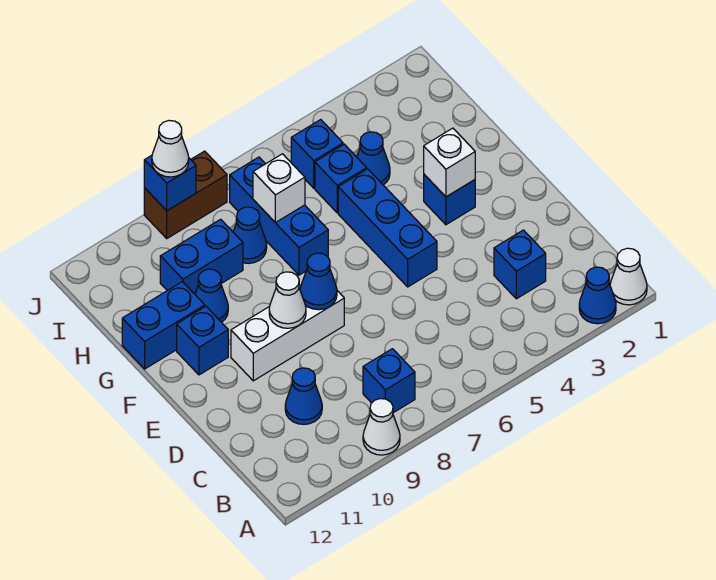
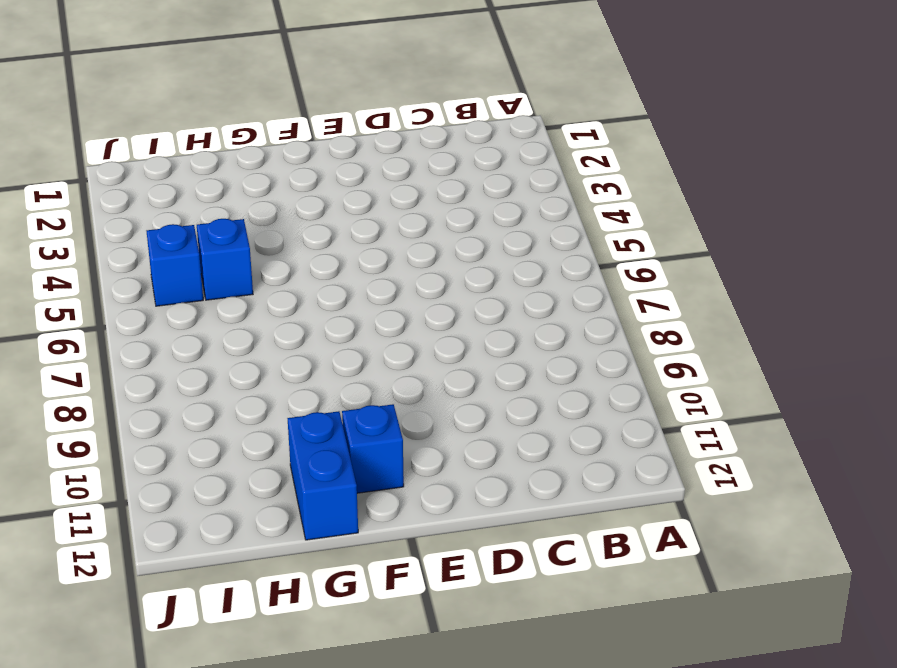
none -> white cone A1 level 1
none -> blue cone A2 level 1
none -> white cone A9 level 1

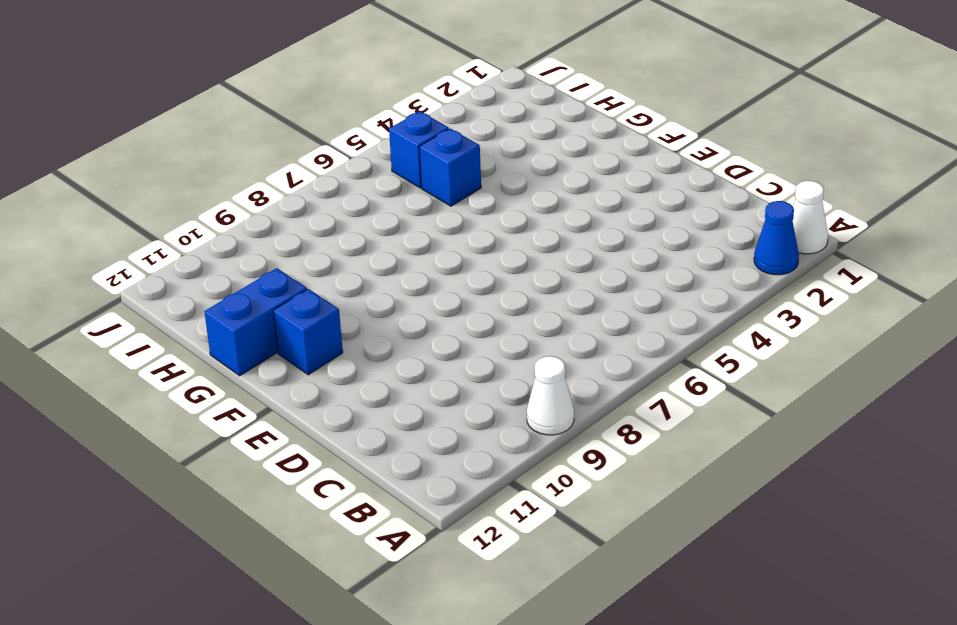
none -> blue brick B8 level 1
none -> blue brick C3 level 1
none -> blue cone C10 level 1

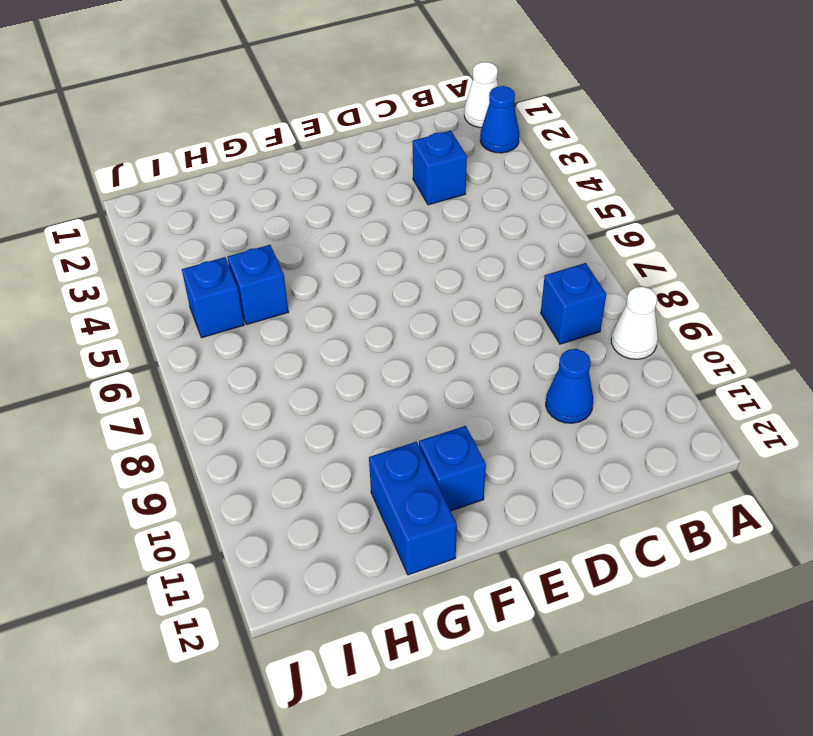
none -> blue brick E5:G5 level 1
none -> white brick E8:E10 level 1
none -> blue brick F3 level 1

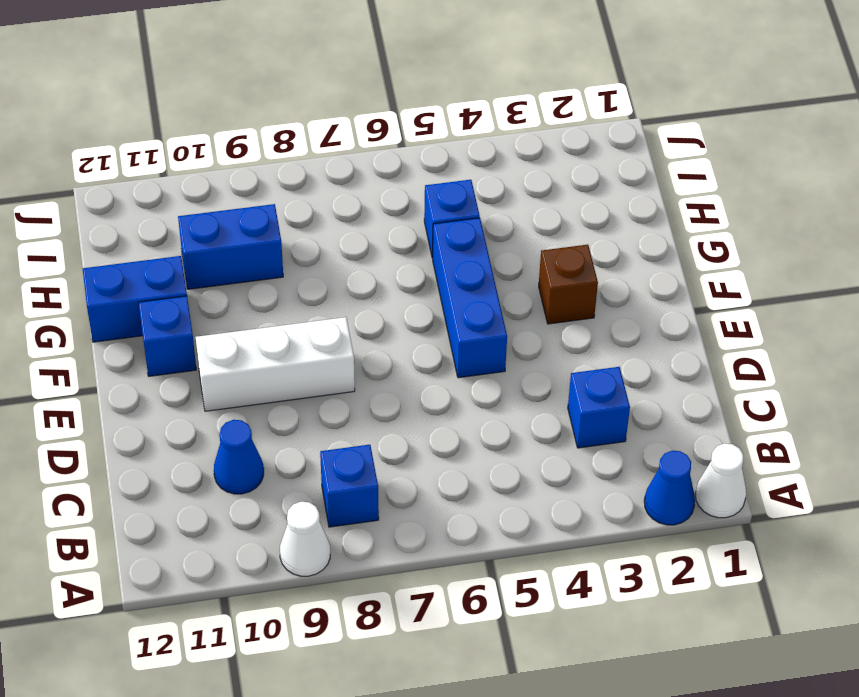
brown brick F3 level 1 -> blue brick F3 level 1
none -> blue brick G7:I7 level 1
none -> blue cone G10 level 1
none -> blue cone H4 level 1

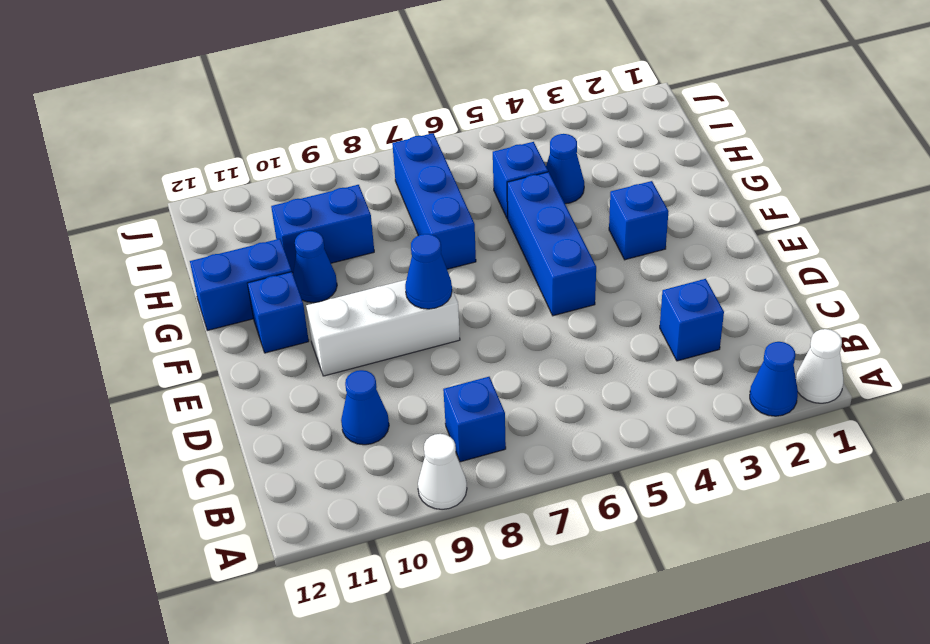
none -> blue cone H8 level 1
none -> blue brick I5 level 1
none -> brown brick J8:J9 level 1

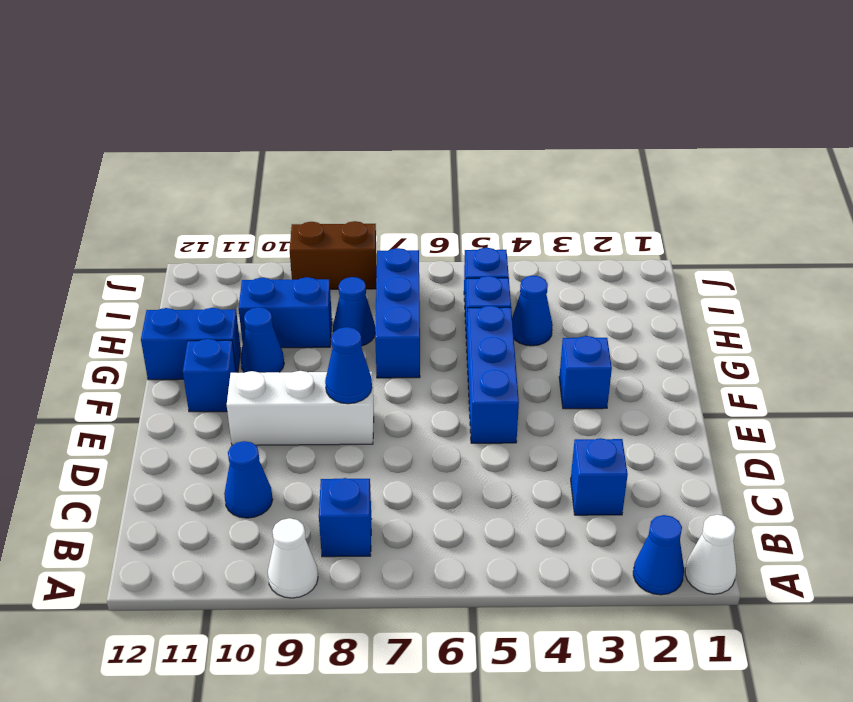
none -> white cone E9 level 2
none -> white brick F3 level 2
none -> white brick H7 level 2

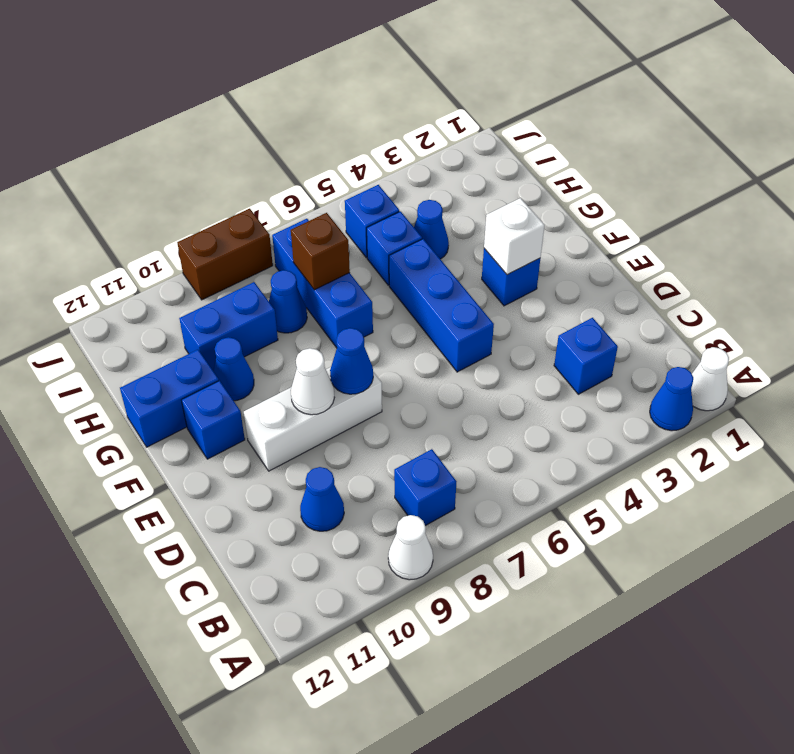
brown brick H7 level 2 -> white brick H7 level 2
none -> blue brick J9 level 2
none -> white cone J9 level 3

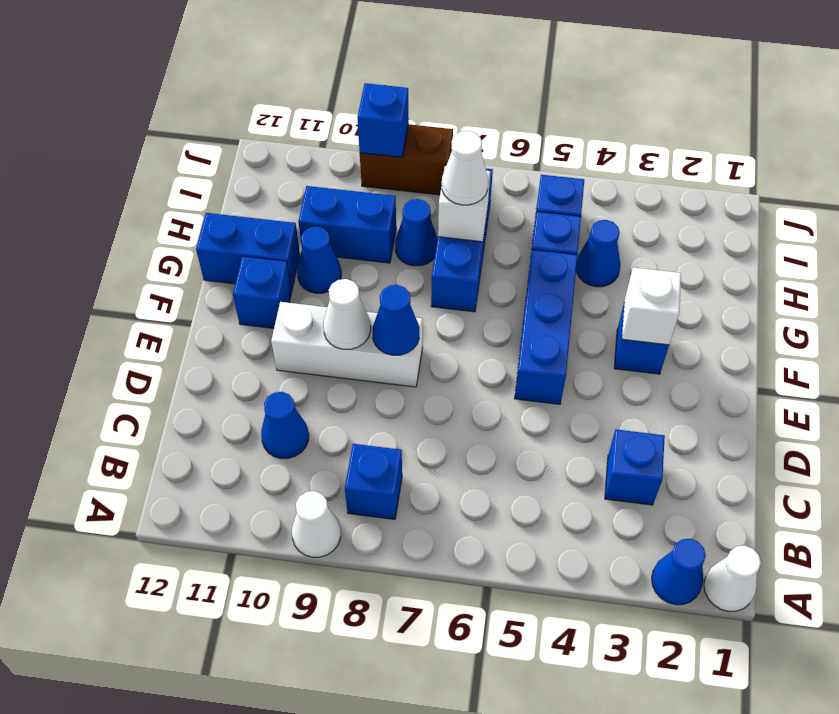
white cone H7 level 3 -> white cone J9 level 3

